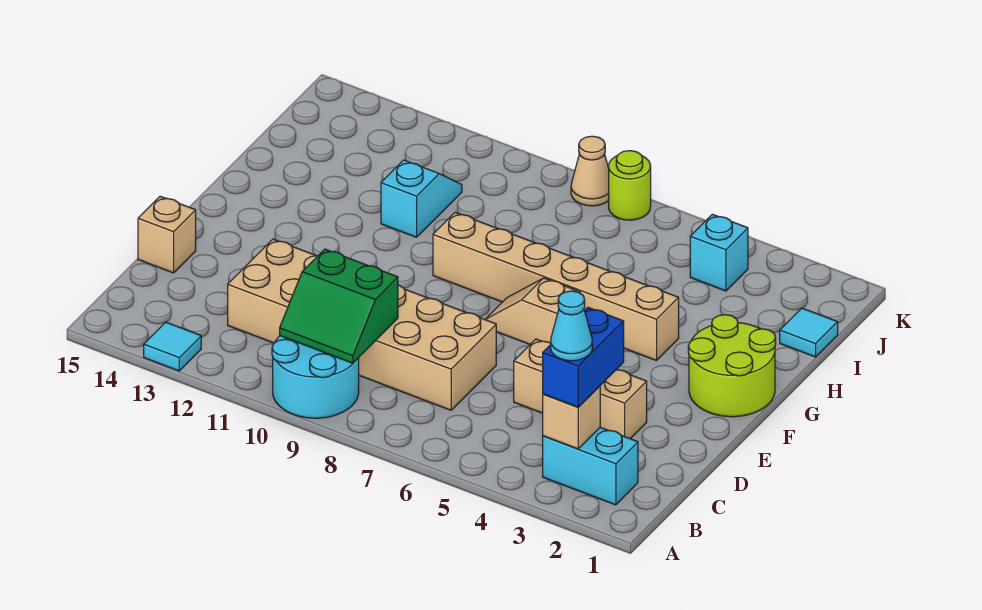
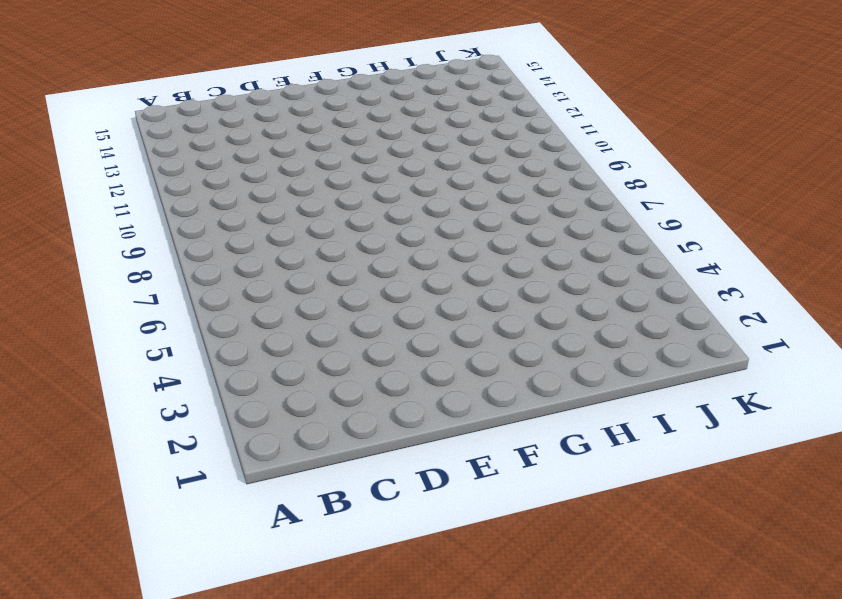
none -> cyan round brick A9:B10 level 1
none -> cyan tile A13 level 1
none -> cyan brick B2:B3 level 1

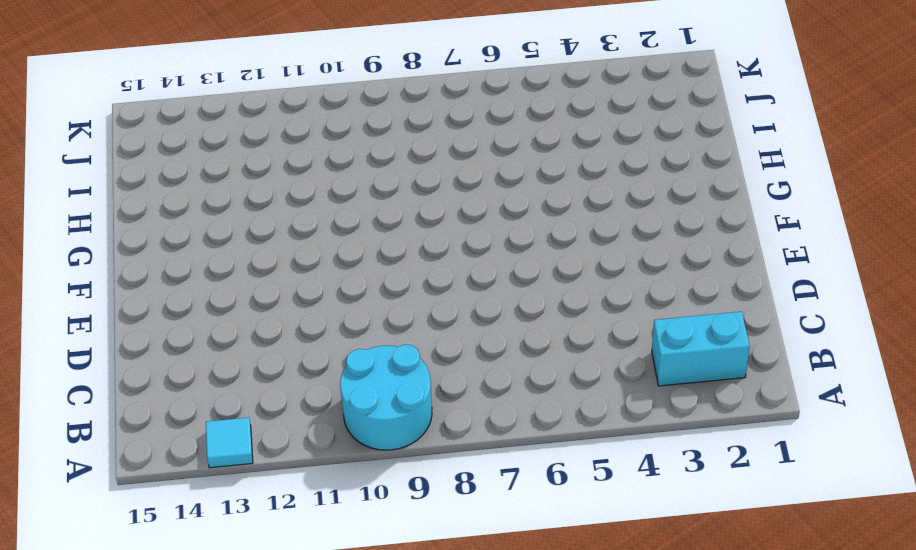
none -> tan brick C7:D12 level 1
none -> tan brick D3:D5 level 1
none -> tan brick D15 level 1

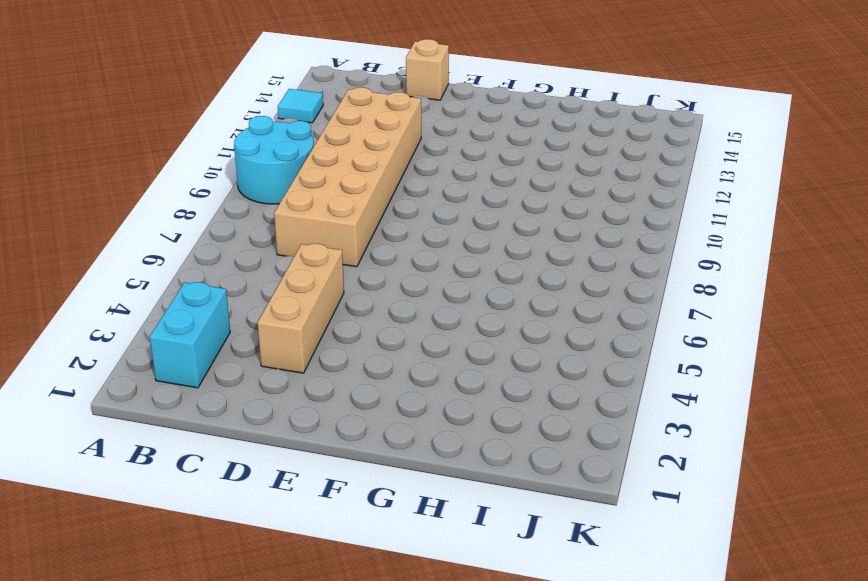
none -> lime round brick F1:G2 level 1
none -> tan slope F6:F7 level 1 top 6
none -> tan brick G4:G9 level 1

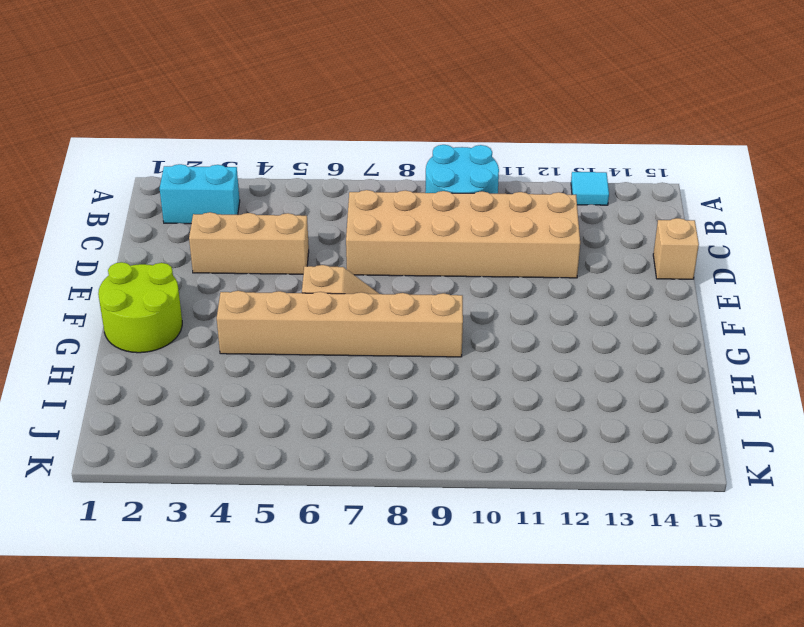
none -> cyan slope H11:I11 level 1 top H
none -> cyan tile I1 level 1
none -> cyan brick J4 level 1

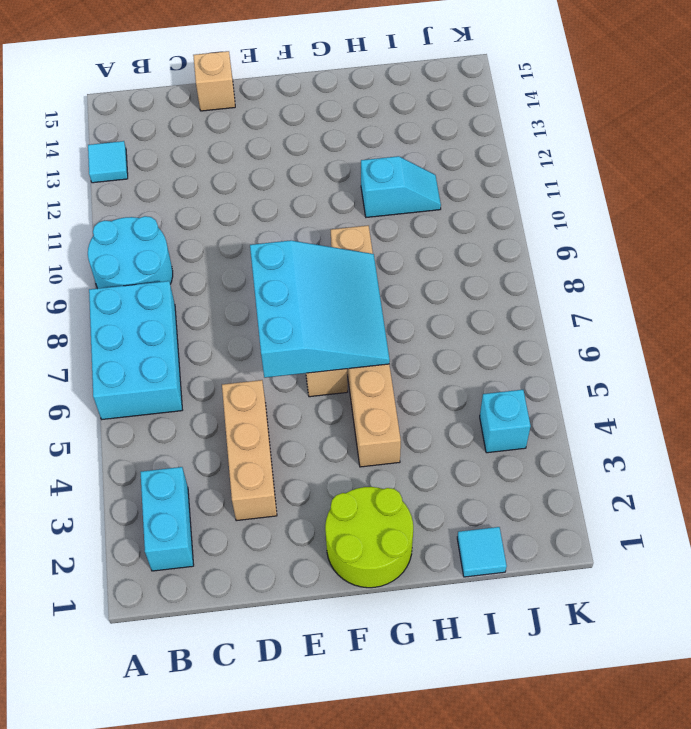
cyan brick A6:B8 level 1 -> none
cyan slope E6:G8 level 2 top E -> none
none -> tan brick C7:D12 level 1
none -> lime round brick K7 level 1
none -> tan cone K8 level 1

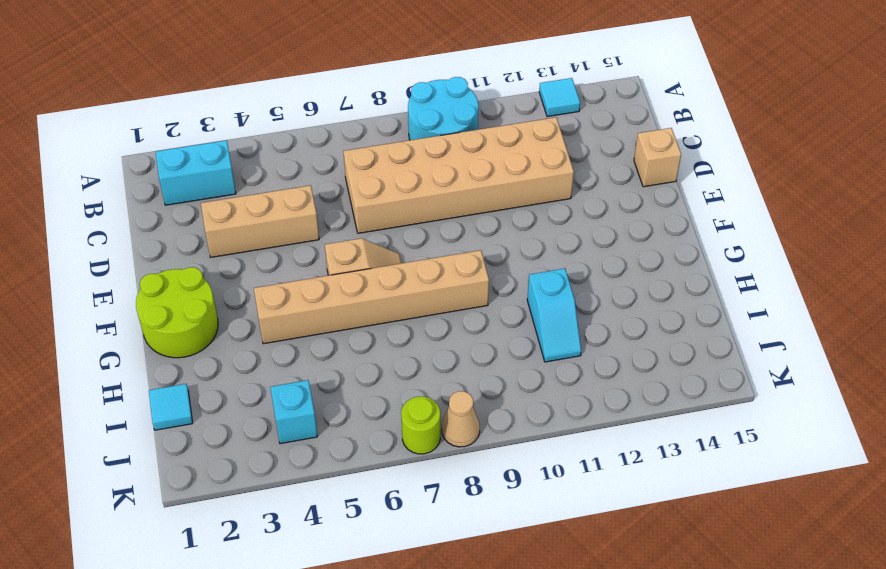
none -> tan brick B3 level 2
none -> green slope B9:C10 level 2 top C
none -> blue brick B3:C3 level 3

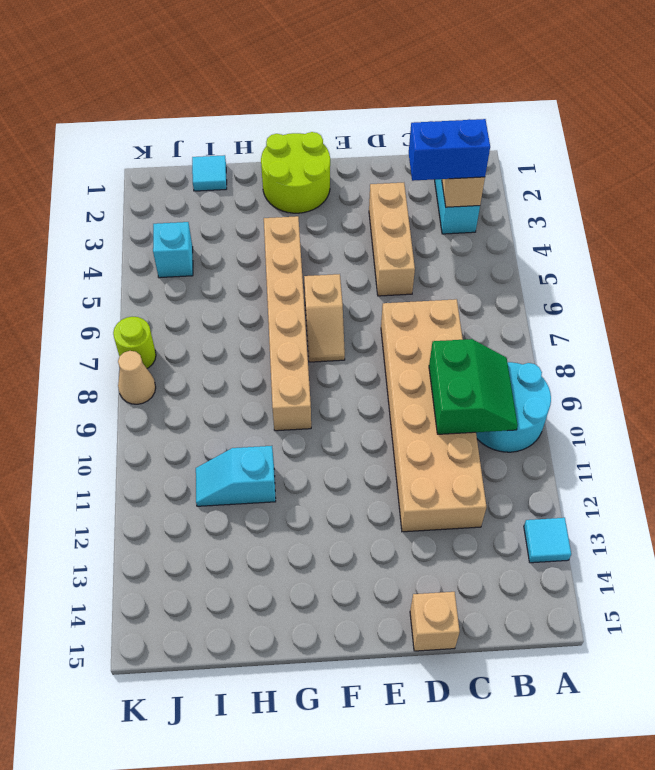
none -> cyan cone B3 level 4

